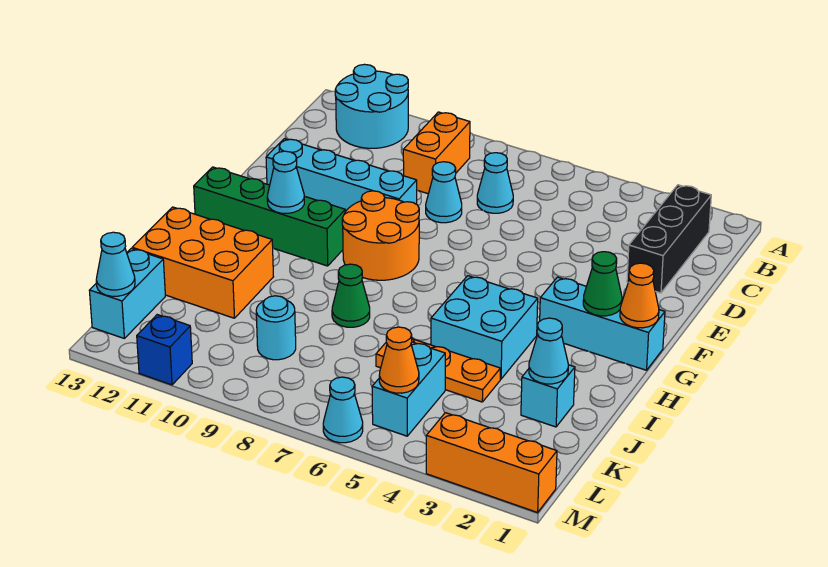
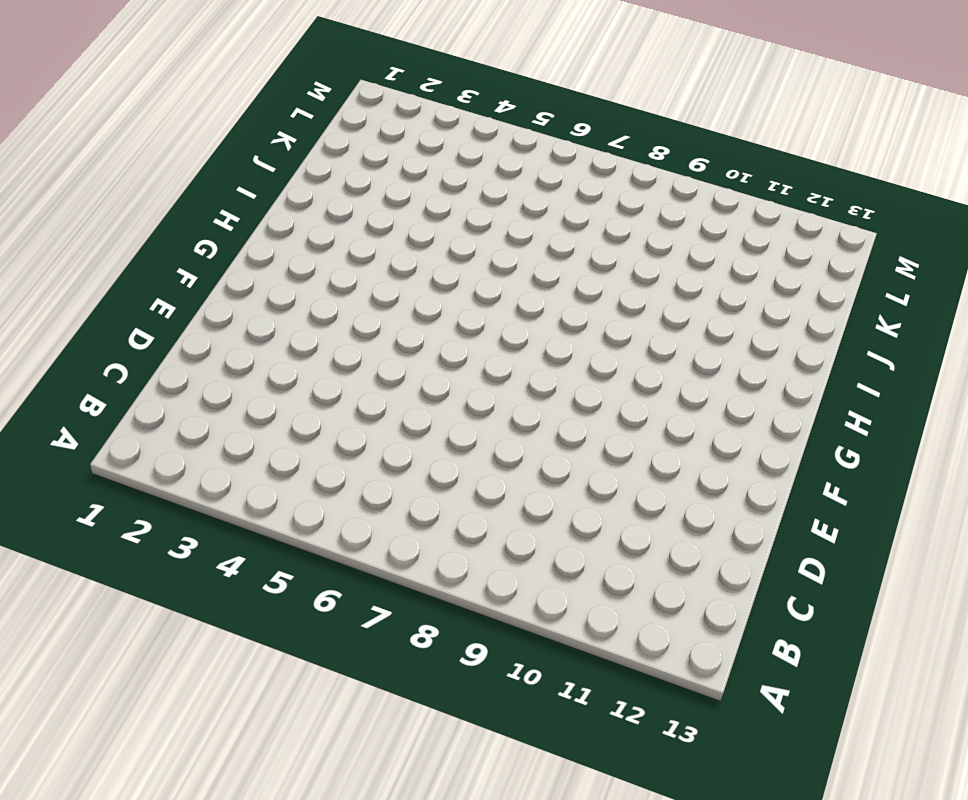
none -> cyan round brick A11:B12 level 1
none -> black brick B2:D2 level 1
none -> orange brick B9:C9 level 1

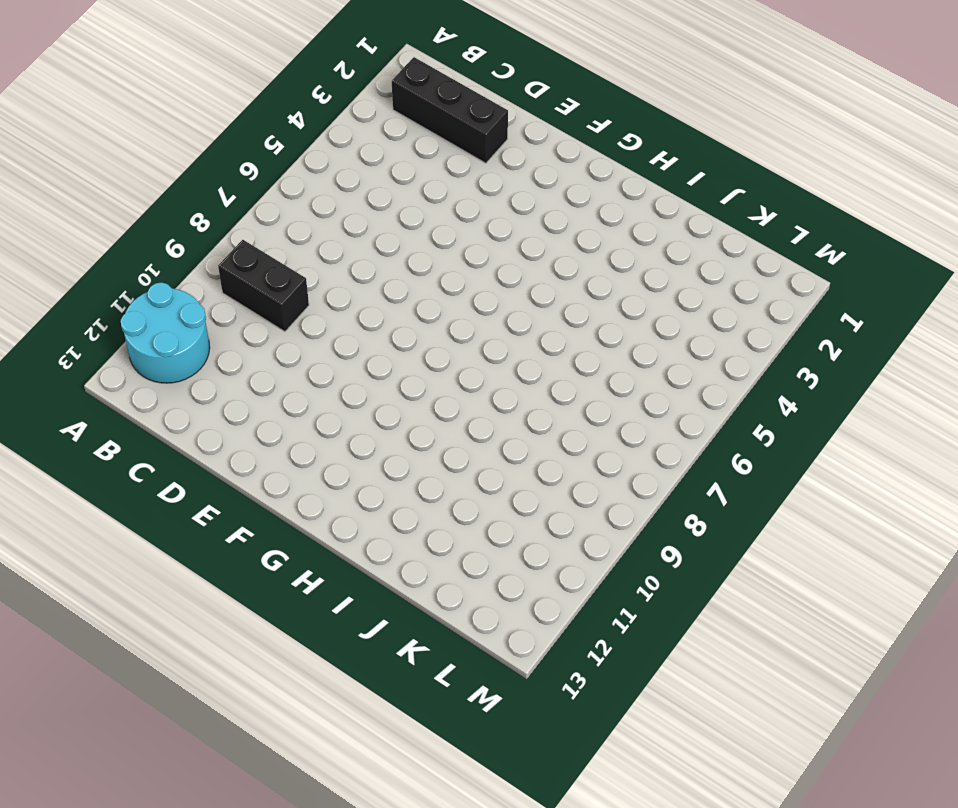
black brick B9:C9 level 1 -> orange brick B9:C9 level 1
none -> cyan cone C7 level 1
none -> cyan cone D8 level 1
none -> cyan brick E9:E12 level 1

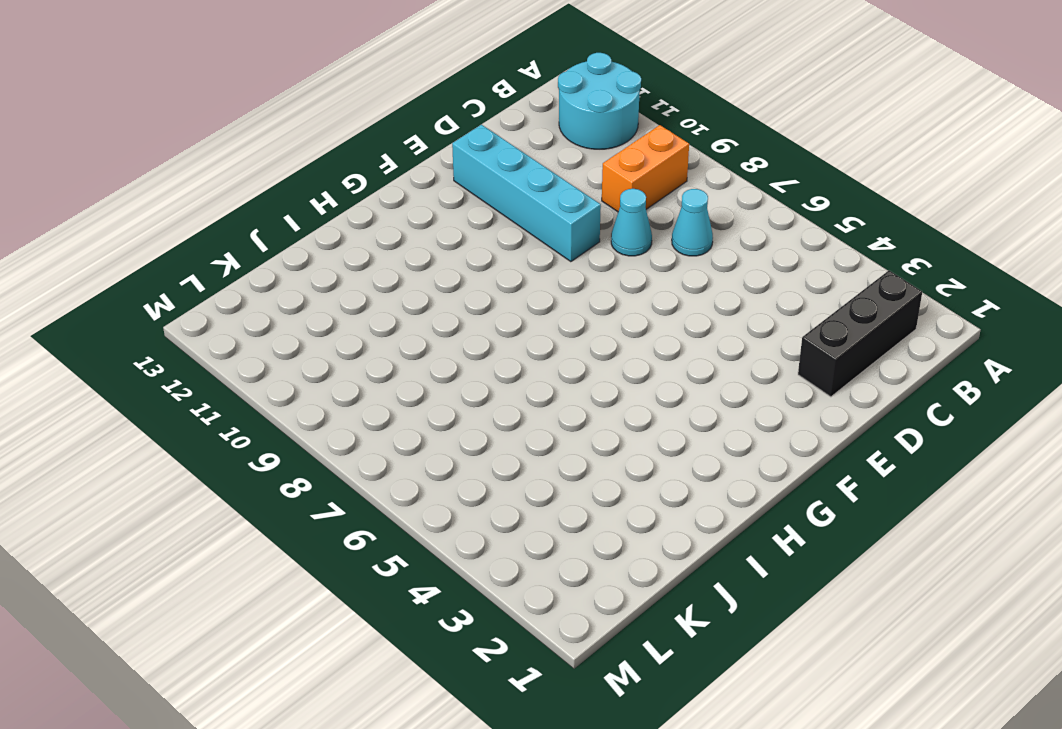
none -> orange round brick F8:G9 level 1
none -> cyan brick G1:G3 level 1
none -> green brick G10:G13 level 1

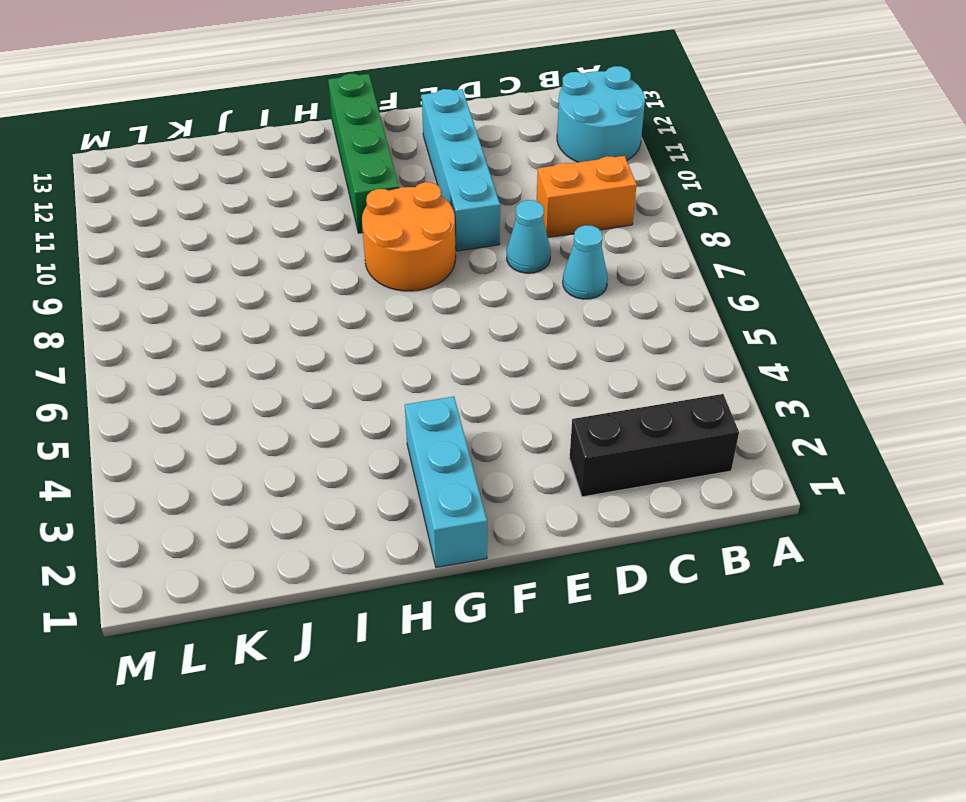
none -> cyan brick H4:I5 level 1
none -> green cone I8 level 1
none -> orange brick I11:J13 level 1

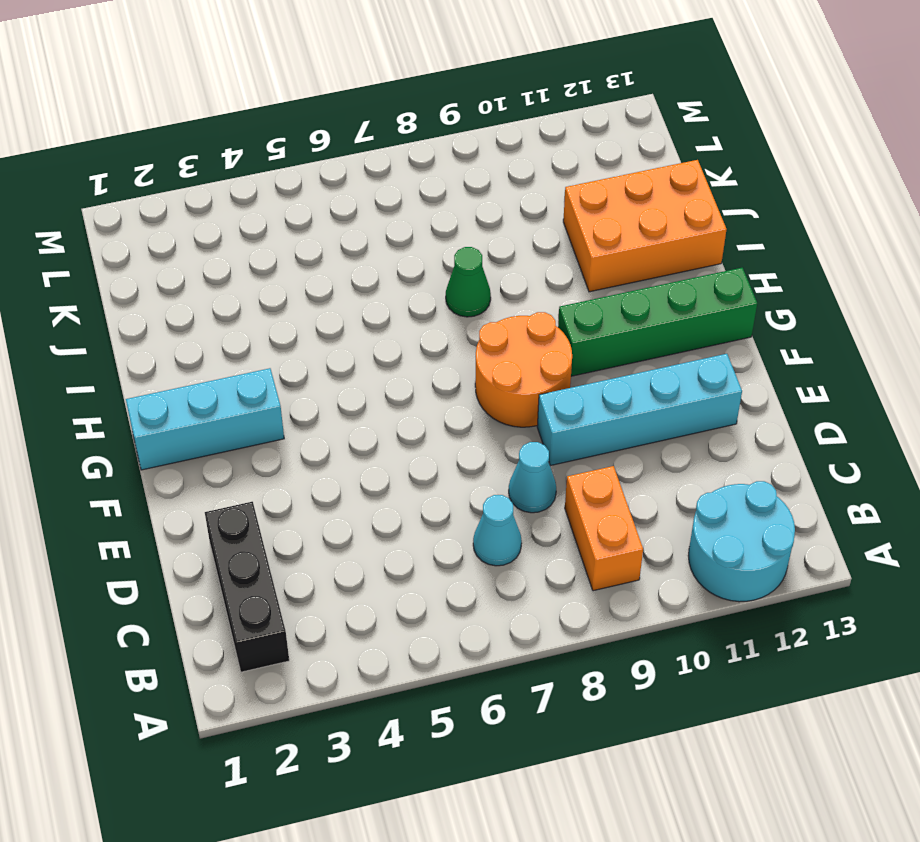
none -> cyan brick H4:I5 level 1
none -> cyan brick J2 level 1
none -> orange plate J4:J6 level 1

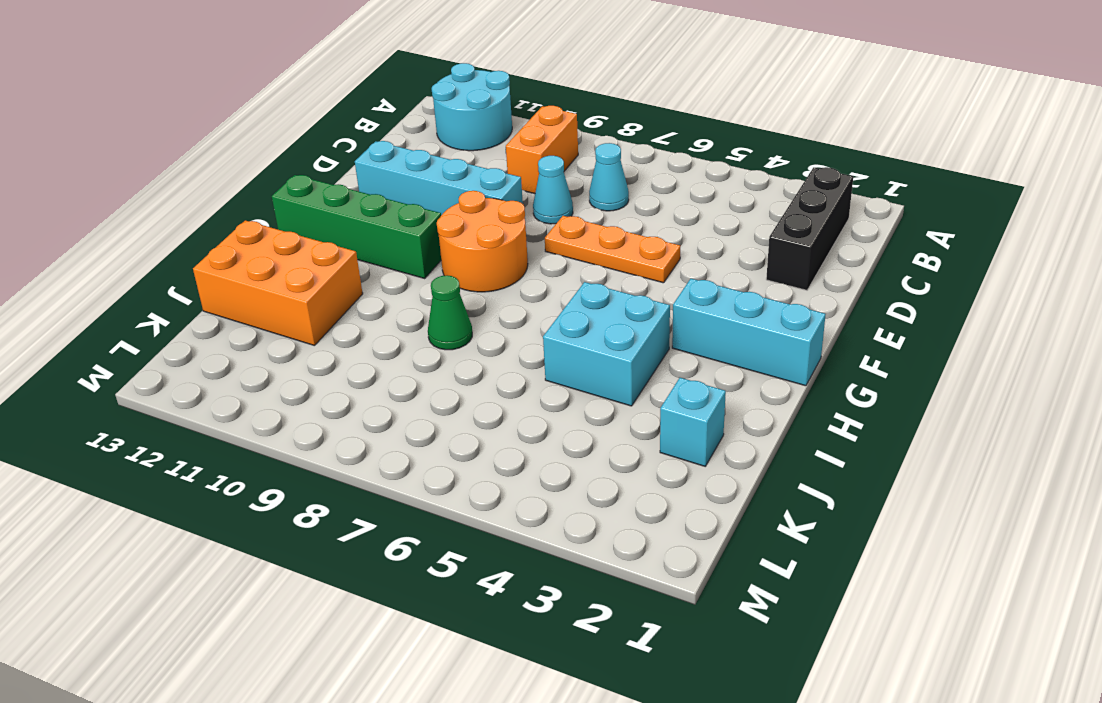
orange plate E5:E7 level 1 -> orange plate J4:J6 level 1
none -> cyan brick K5:L5 level 1
none -> cyan round brick K9 level 1
none -> cyan brick K13:L13 level 1

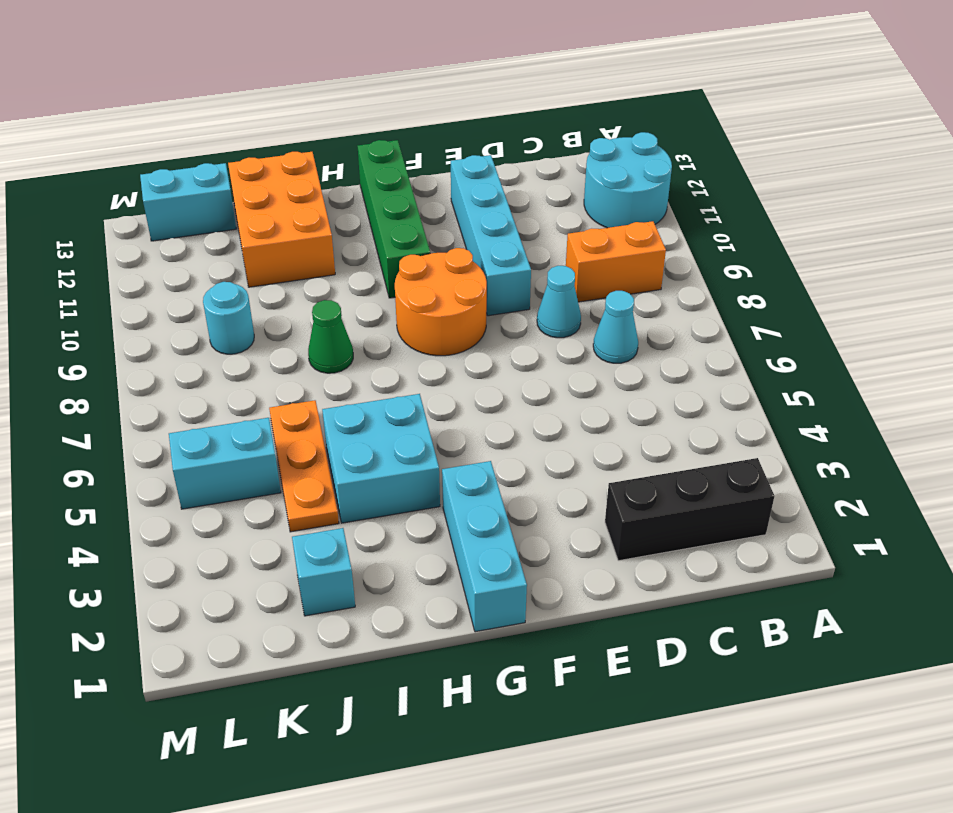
none -> orange brick M1:M3 level 1
none -> cyan cone M6 level 1
none -> blue brick M11 level 1

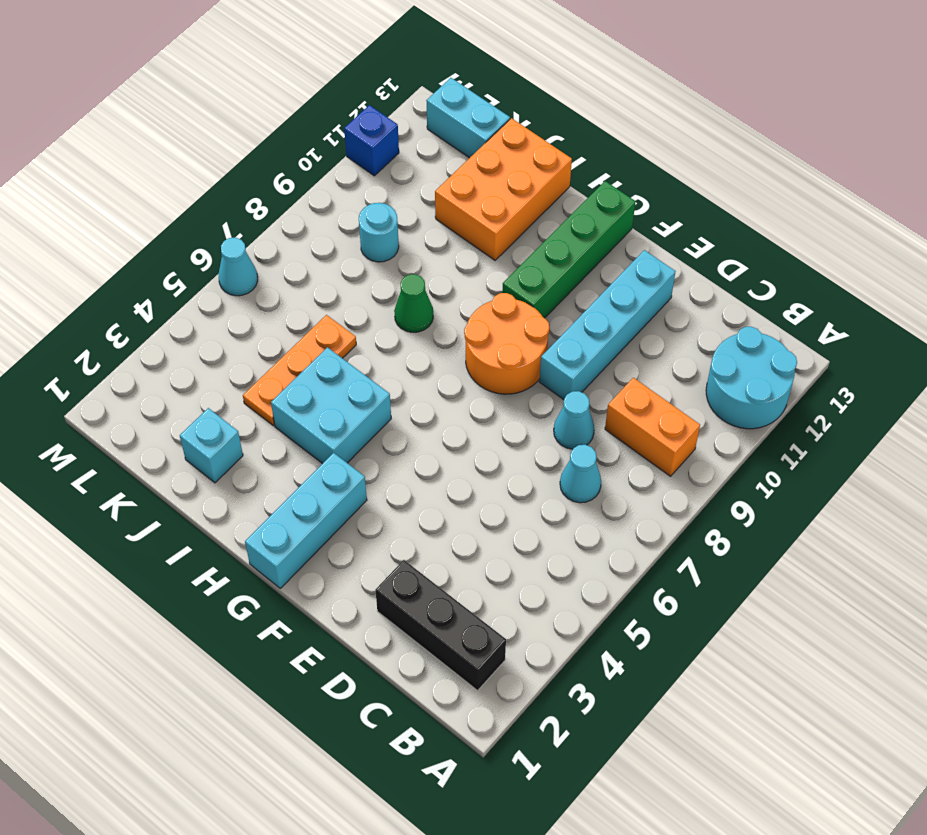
none -> cyan brick K5:L5 level 1
none -> orange brick M1:M3 level 1
none -> orange cone G1 level 2

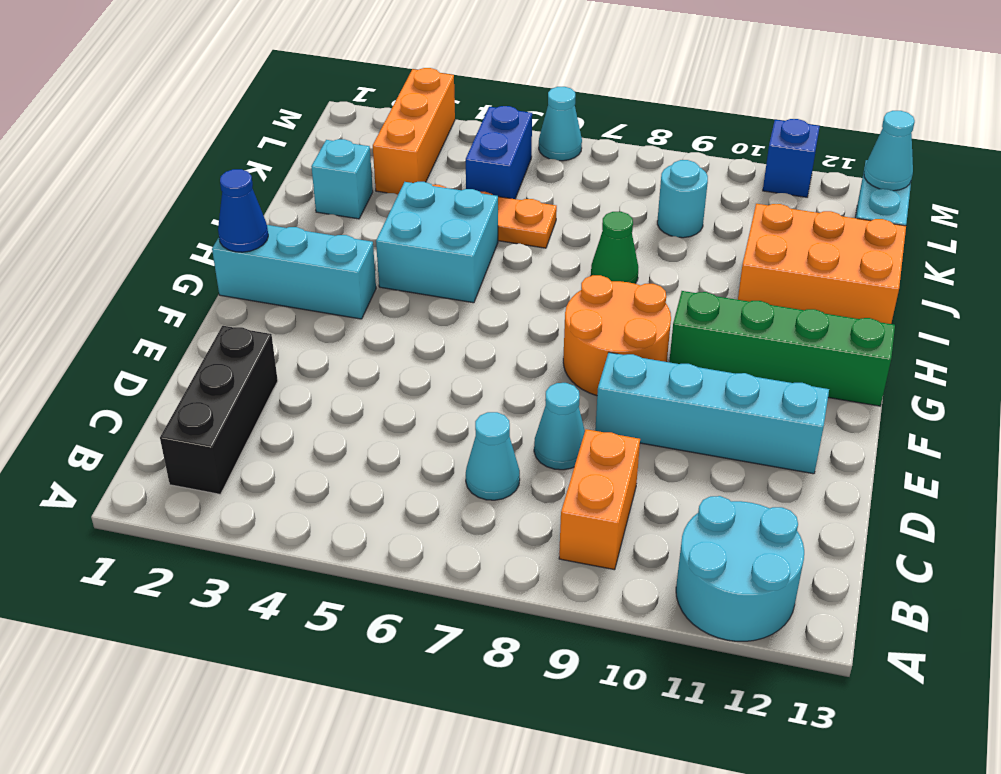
blue cone G1 level 2 -> orange cone G1 level 2
orange brick K3:M3 level 1 -> orange brick M1:M3 level 1
blue brick K5:L5 level 1 -> cyan brick K5:L5 level 1
none -> green cone G2 level 2
none -> cyan cone G11 level 2
none -> cyan cone J2 level 2

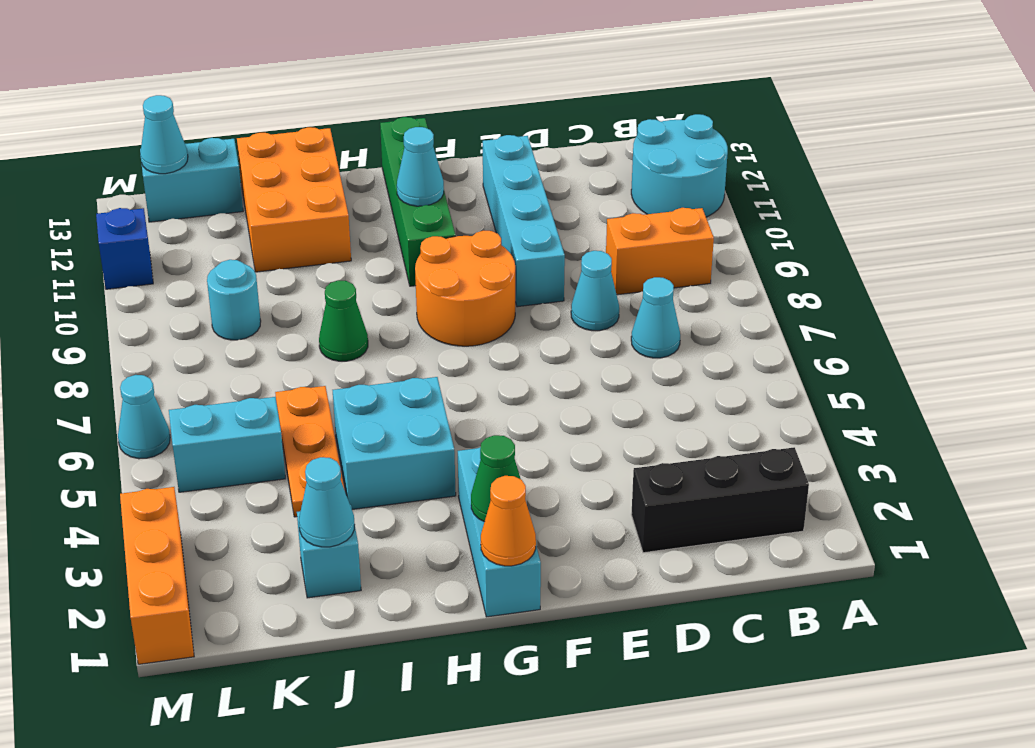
none -> orange cone L5 level 2

